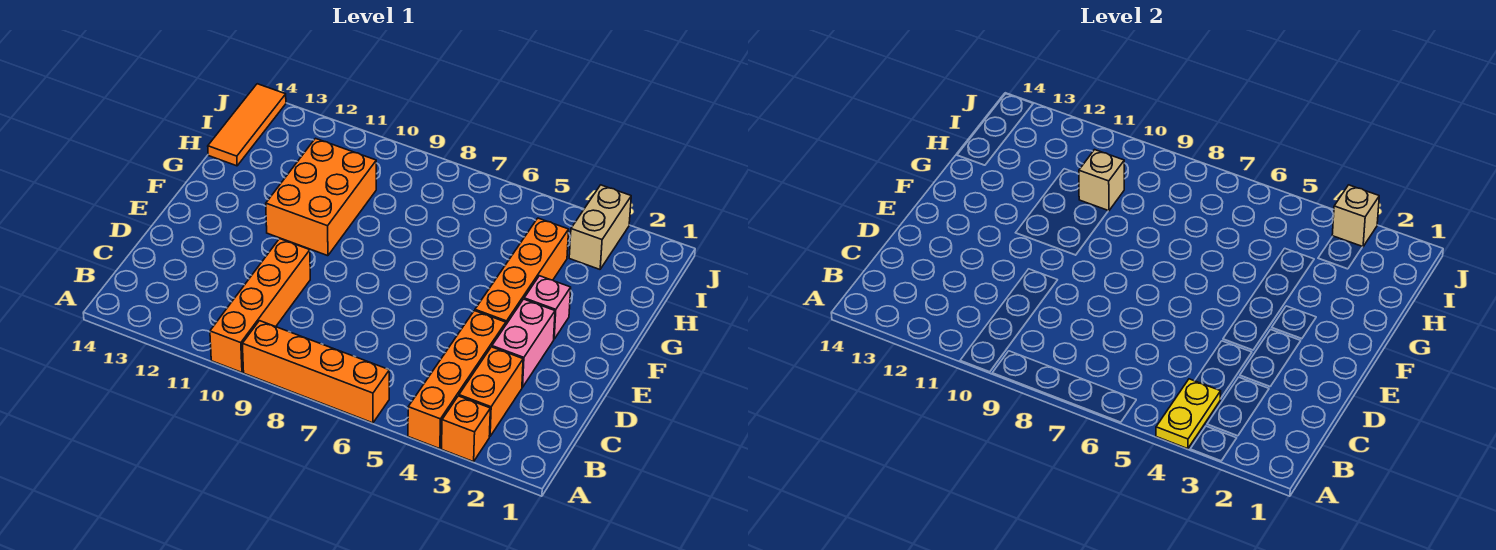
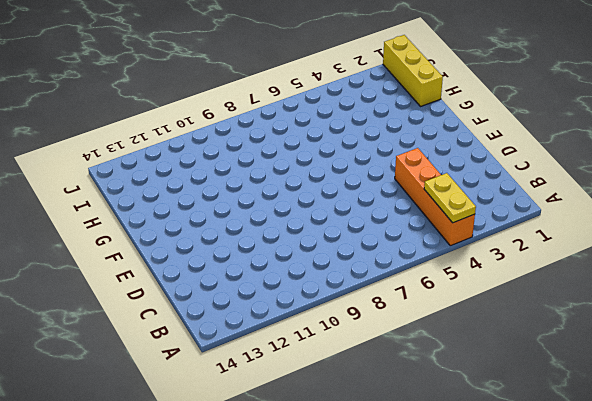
yellow brick H1:J1 level 1 -> none
none -> orange brick A3 level 1
none -> orange brick A6:A9 level 1
none -> orange brick A10:D10 level 1

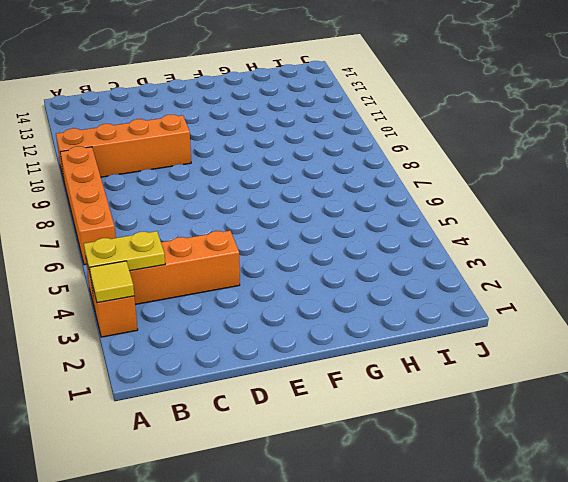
yellow tile A3 level 2 -> none
none -> orange brick B3:C3 level 1
none -> pink brick D3:E3 level 1
none -> orange brick E4:H4 level 1

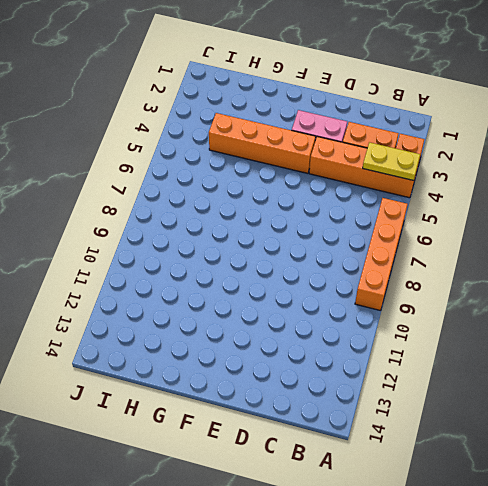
none -> orange brick A10:D10 level 1
none -> pink brick F3 level 1
none -> orange brick F10:H11 level 1

